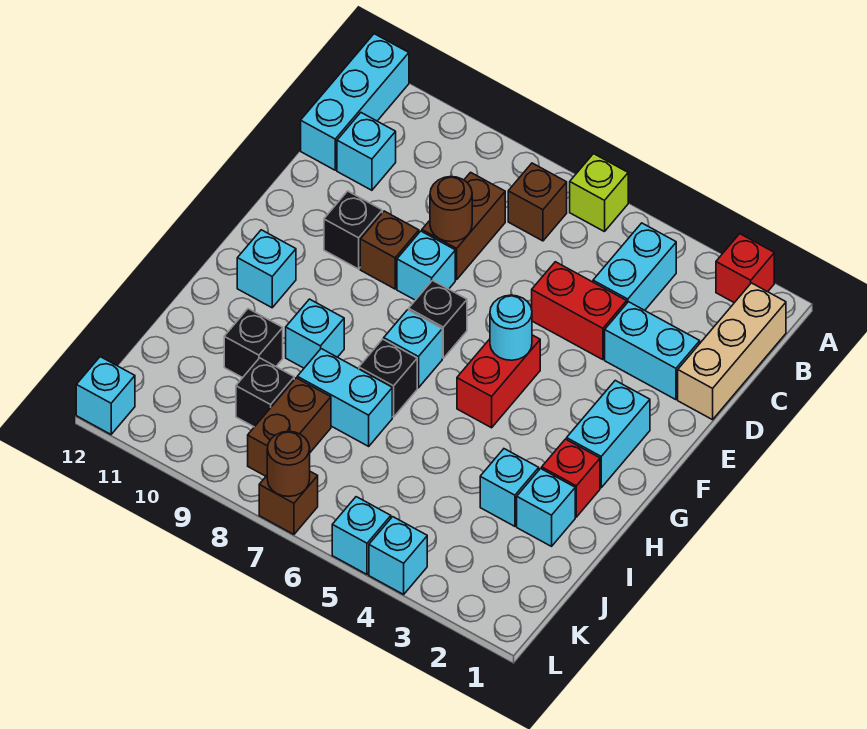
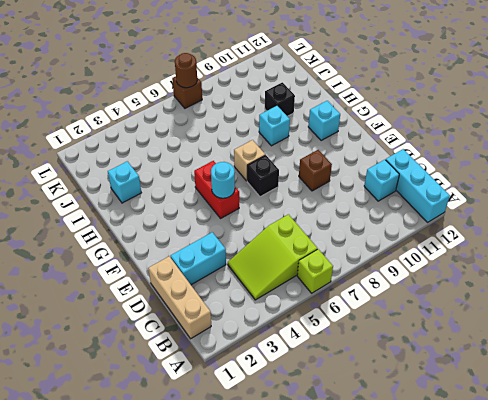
lime slope B4:C6 level 1 top 6 -> cyan brick B4:C4 level 1
tan brick G7 level 1 -> cyan brick G7 level 1
none -> red brick A2 level 1
none -> brown brick B7 level 1
none -> brown brick C8:D8 level 1
none -> red brick D4:D5 level 1

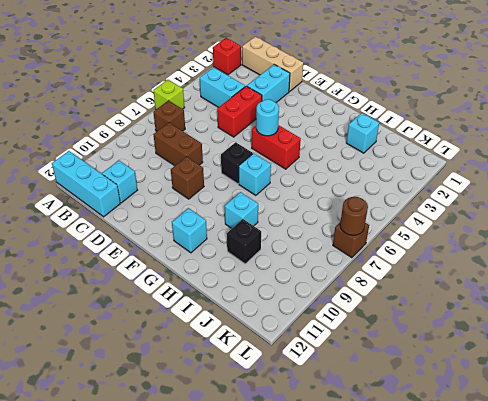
none -> cyan brick E8 level 1
none -> black brick E10 level 1
none -> cyan brick F2:G2 level 1
none -> red brick H2 level 1

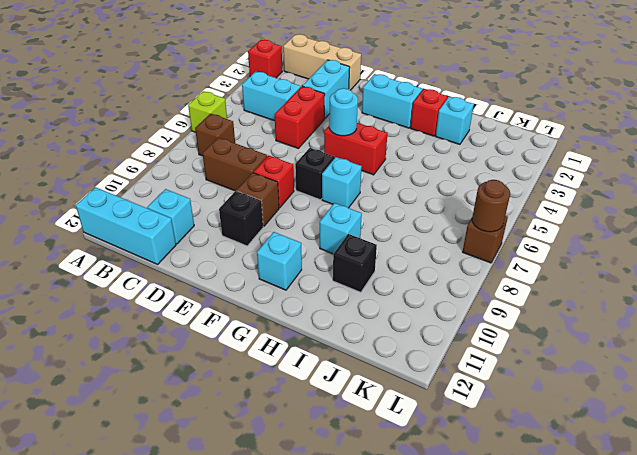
red brick E8 level 1 -> cyan brick E8 level 1
none -> black brick H7 level 1
none -> cyan brick I3 level 1
none -> cyan brick I7:I8 level 1
none -> brown brick J8:K8 level 1

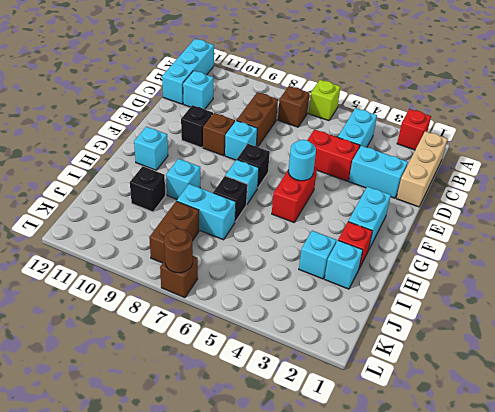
none -> black brick J9 level 1
none -> cyan brick L4 level 1
none -> cyan brick L5 level 1
none -> cyan brick L12 level 1

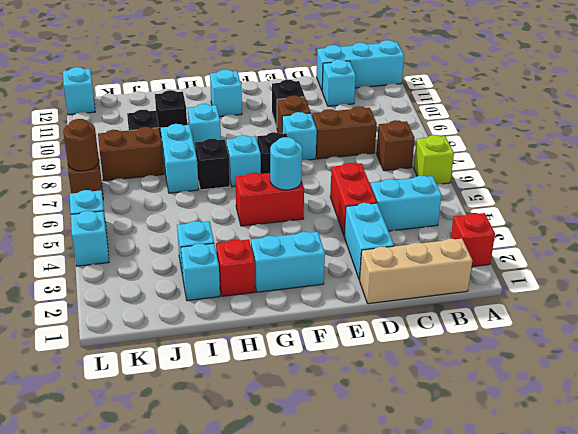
none -> brown round brick D8 level 2

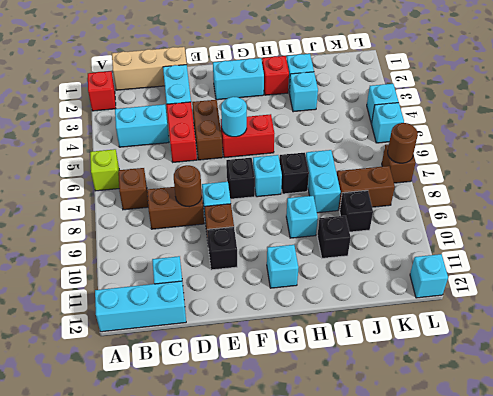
brown brick E4:E5 level 1 -> none

